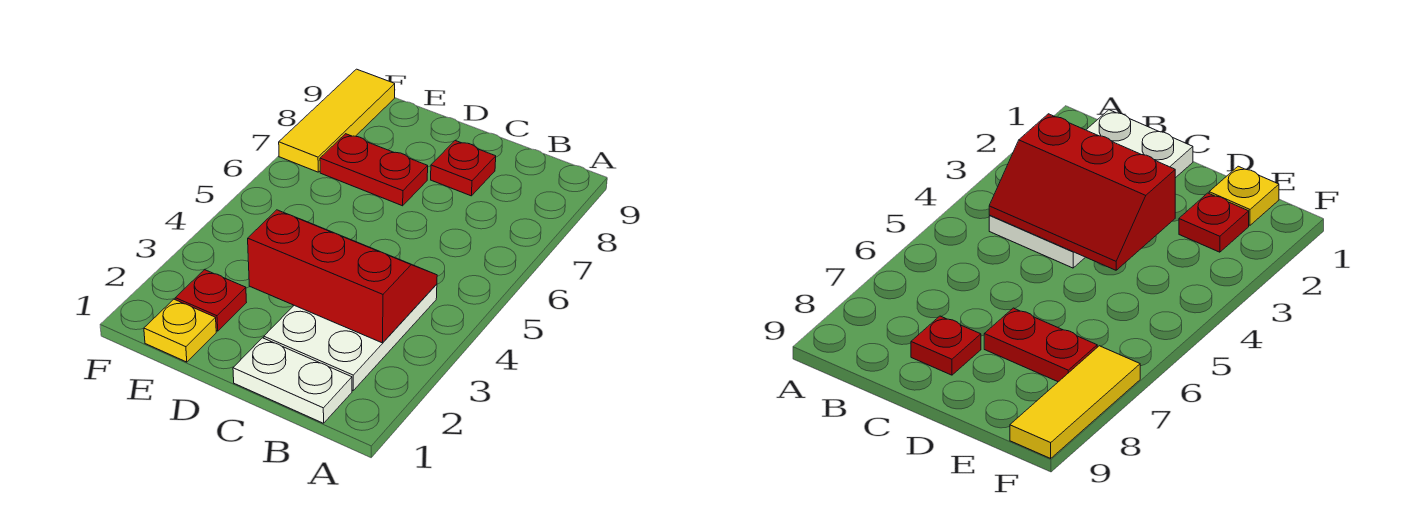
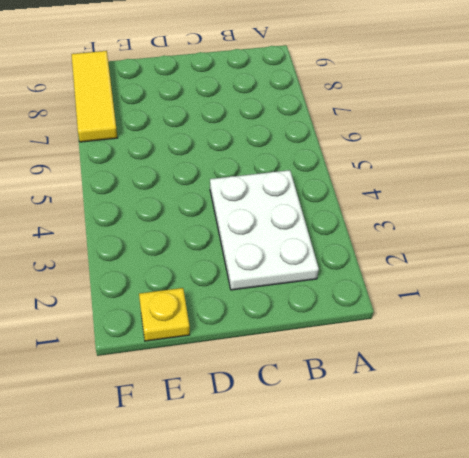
none -> white plate B1:C1 level 1
none -> red plate C8 level 1

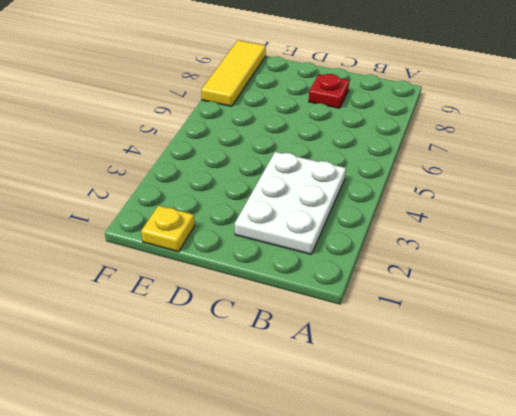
none -> white plate B1:C1 level 1
none -> red plate D7:E7 level 1

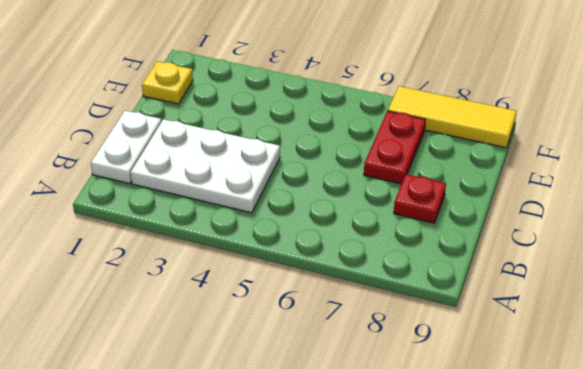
none -> red plate E2 level 1
none -> red slope B3:D4 level 2 top 3

